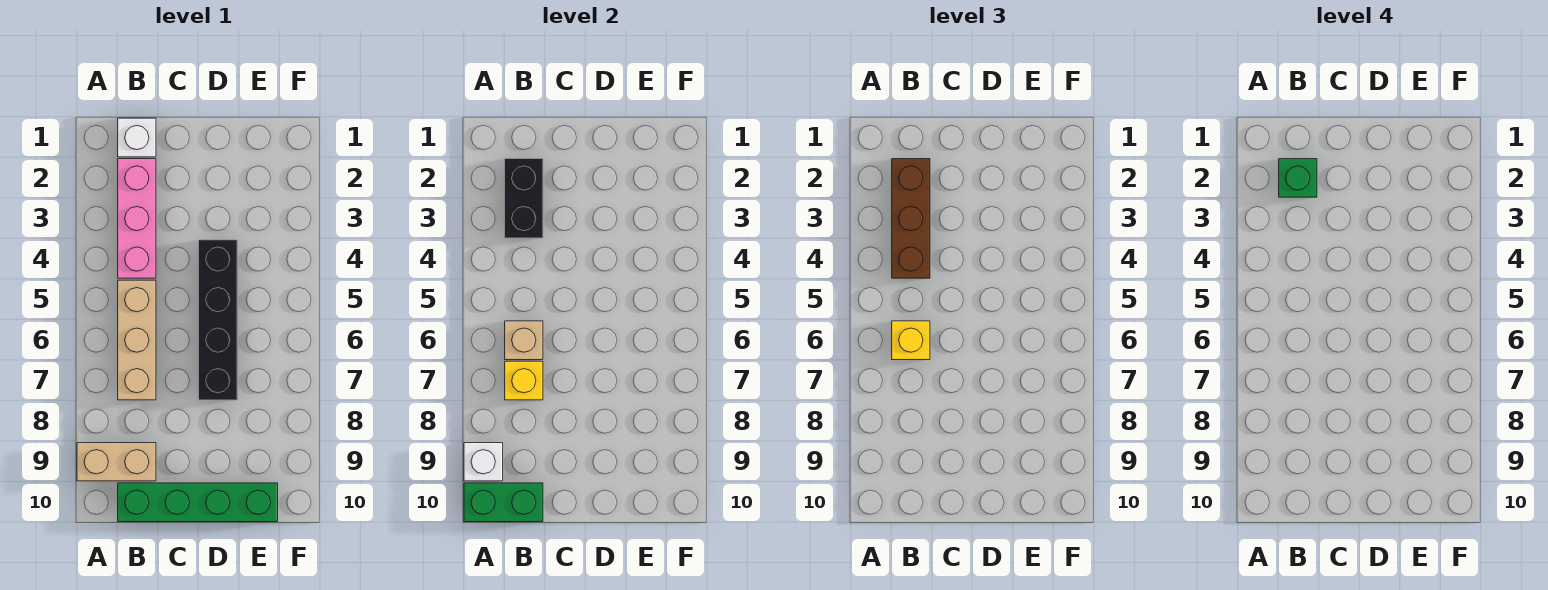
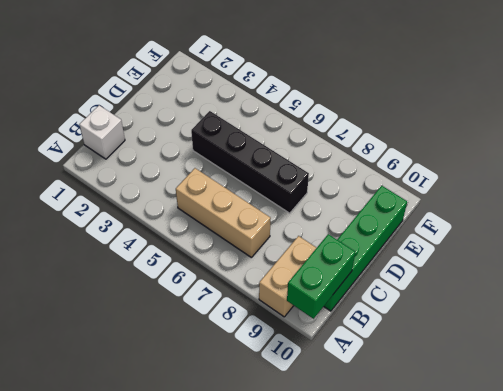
none -> pink brick B2:B4 level 1
none -> white brick A9 level 2
none -> black brick B2:B3 level 2

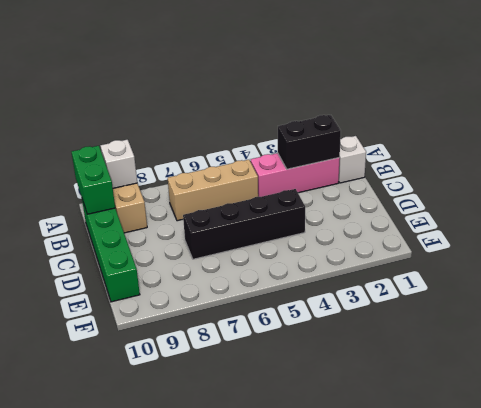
none -> tan brick B6 level 2
none -> yellow brick B7 level 2
none -> brown brick B2:B4 level 3

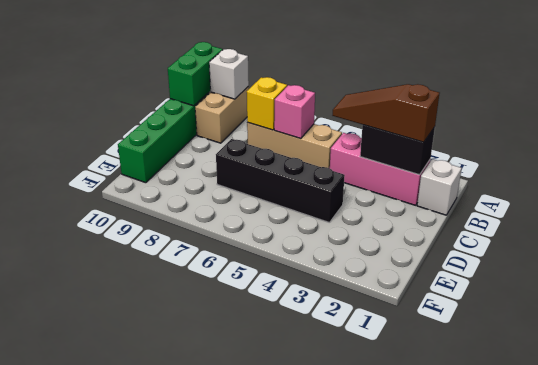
brown slope B2:B4 level 3 top 2 -> brown brick B2:B4 level 3
pink brick B6 level 2 -> tan brick B6 level 2
none -> yellow brick B6 level 3
none -> green brick B2 level 4

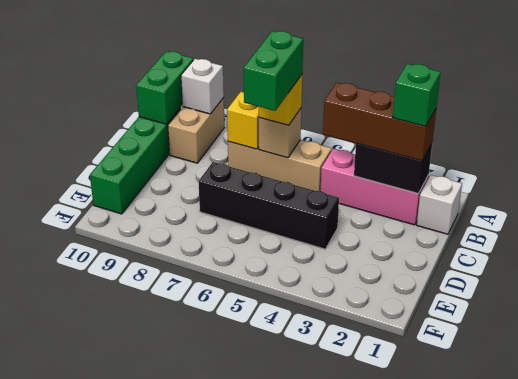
green brick B6:C6 level 4 -> none

